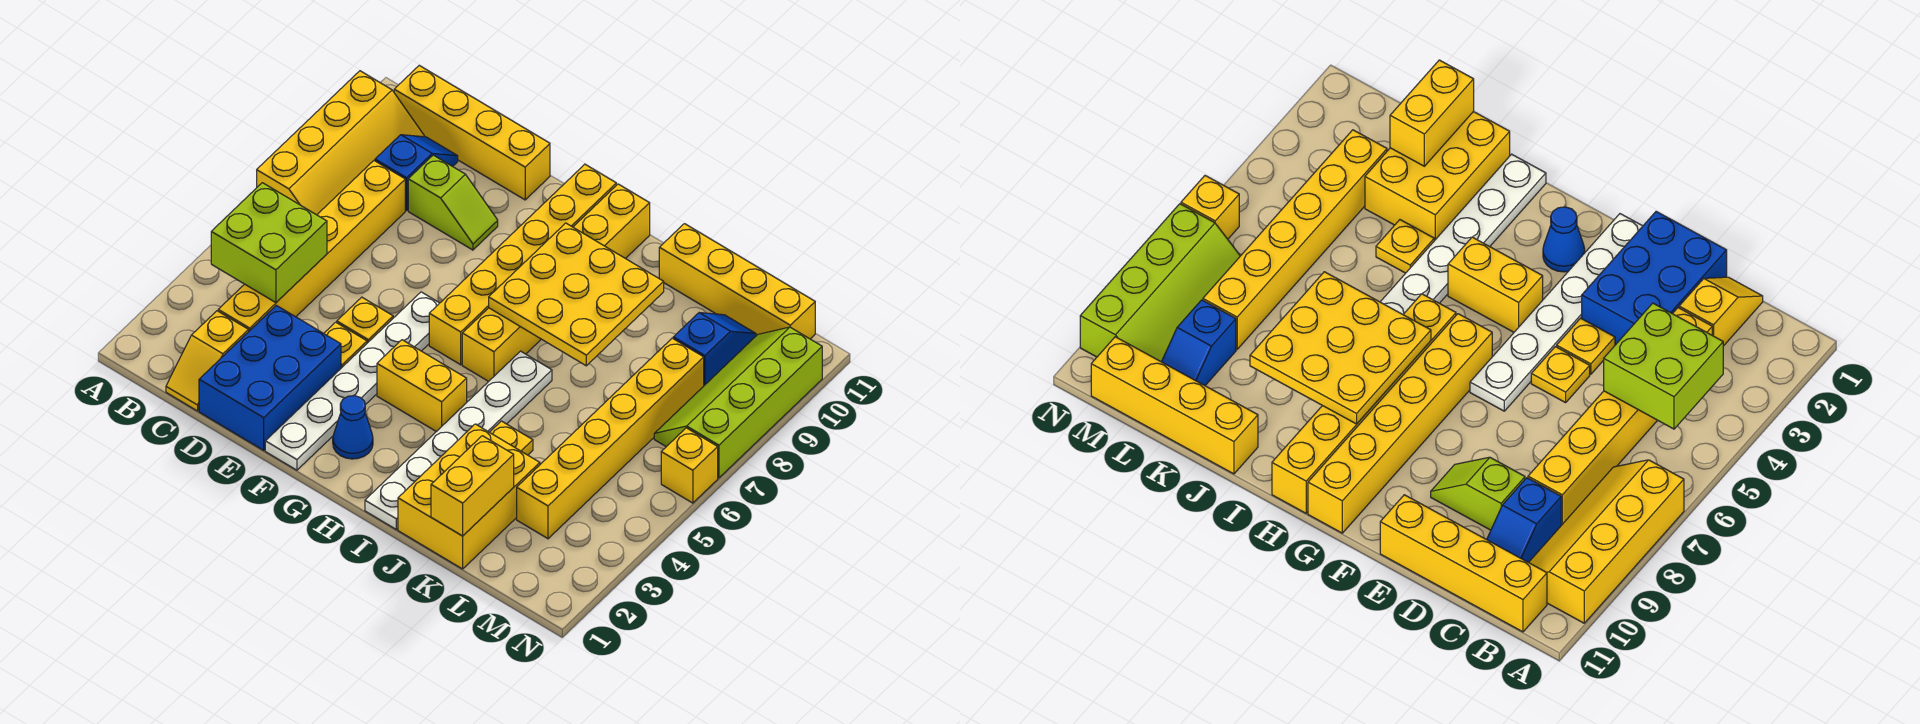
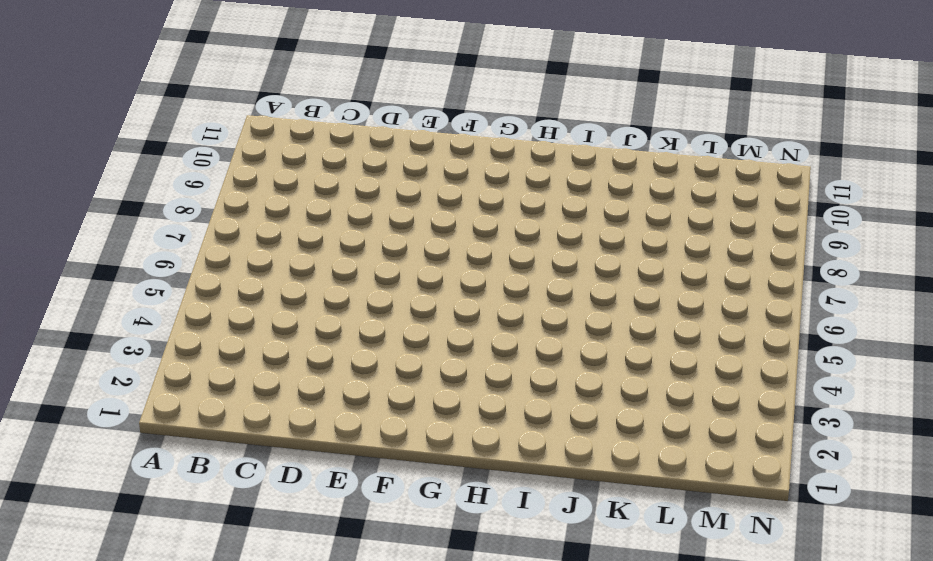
none -> yellow slope A7:B10 level 1 top A
none -> yellow brick B11:E11 level 1
none -> yellow slope C1:C2 level 1 top 2

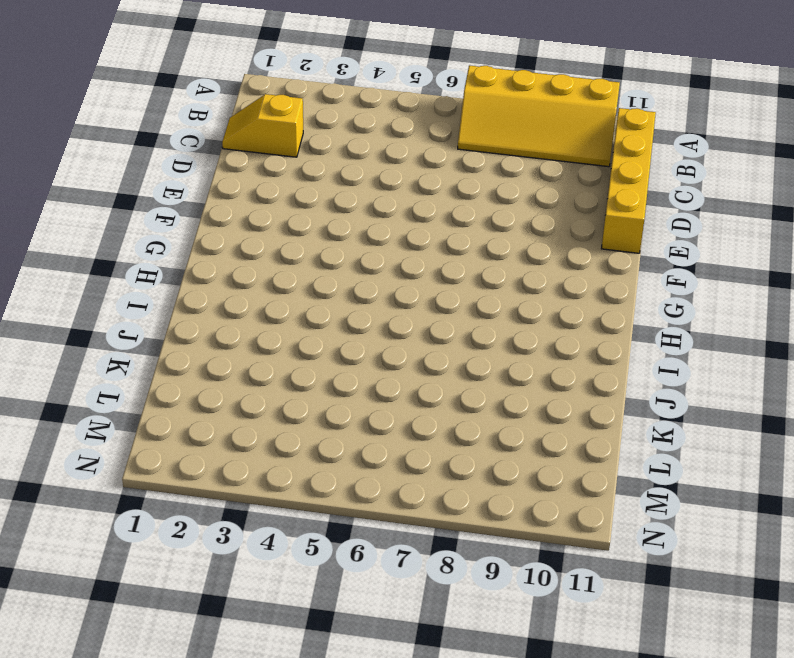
none -> yellow brick C3:C8 level 1
none -> blue slope C9:C10 level 1 top 9
none -> blue brick D1:E3 level 1

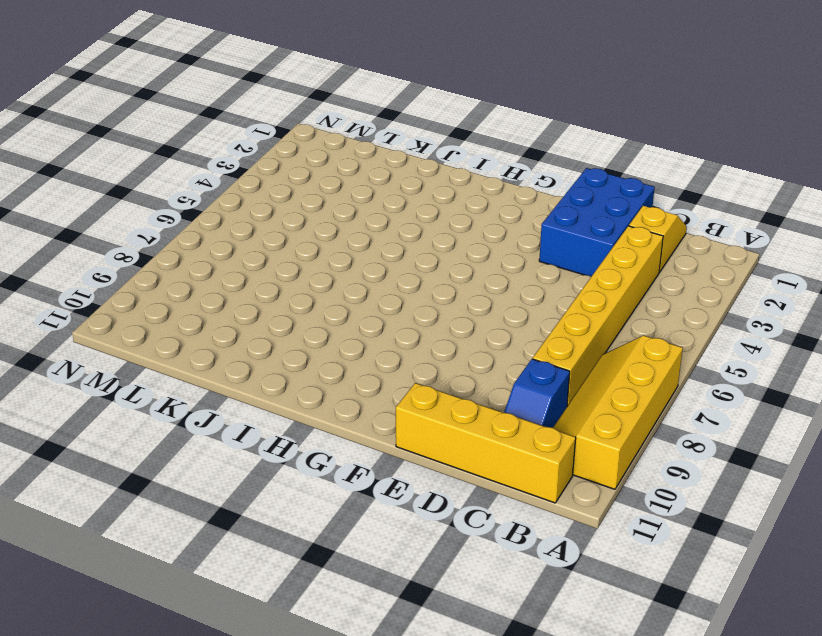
none -> lime slope D9:E9 level 1 top D
none -> yellow plate E4 level 1
none -> yellow plate E5 level 1

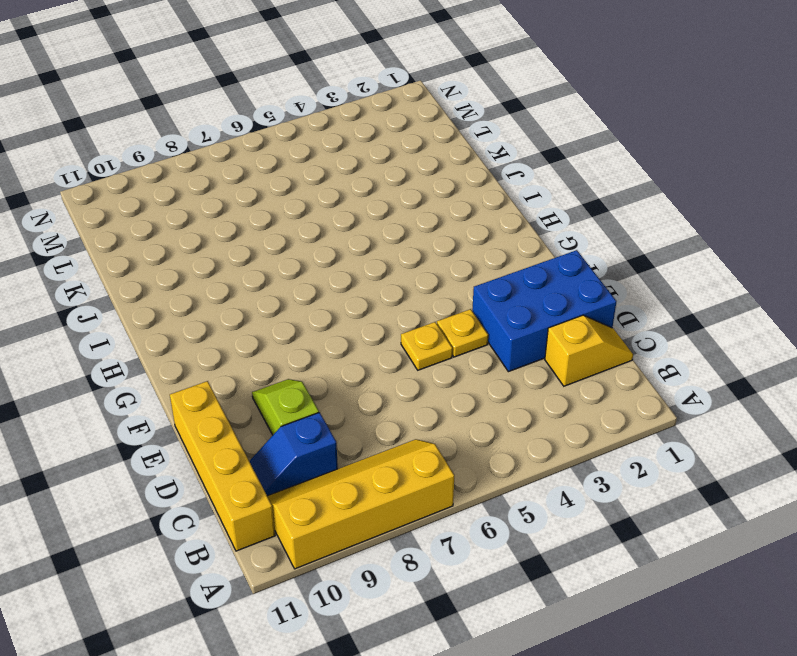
none -> yellow brick C3:C8 level 1
none -> white plate F1:F6 level 1
none -> blue cone G2 level 1

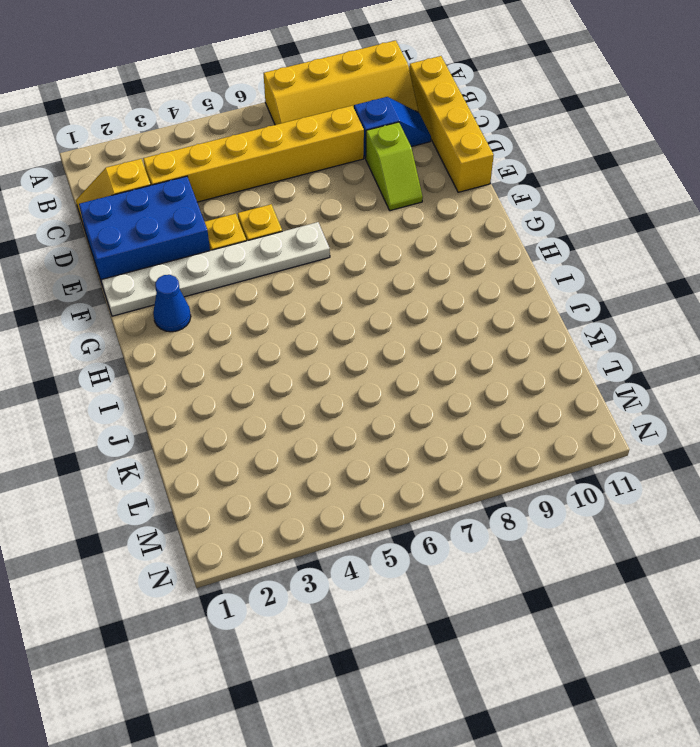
none -> yellow brick G4:H4 level 1
none -> yellow brick G6:G11 level 1
none -> yellow brick H6:H11 level 1

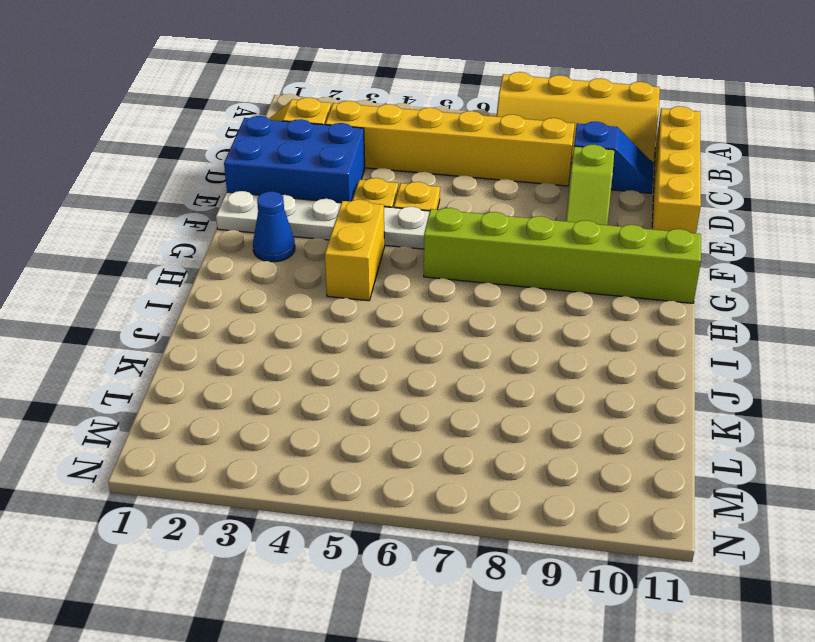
lime brick G6:G11 level 1 -> yellow brick G6:G11 level 1
none -> yellow brick H6:H11 level 1
none -> white plate I1:I6 level 1
none -> yellow brick J1:K3 level 1

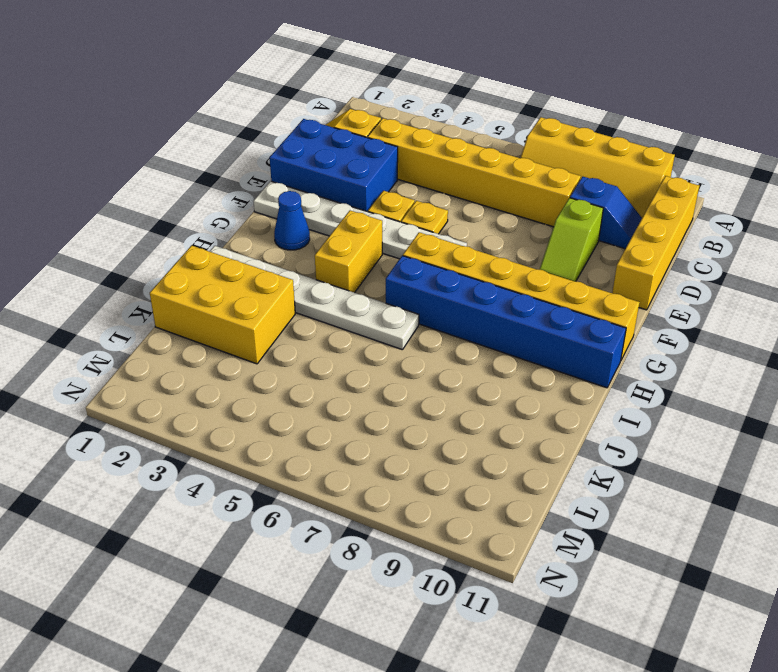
blue brick H6:H11 level 1 -> yellow brick H6:H11 level 1
none -> yellow plate J4 level 1
none -> yellow brick J11:M11 level 1
none -> yellow brick L3:L8 level 1

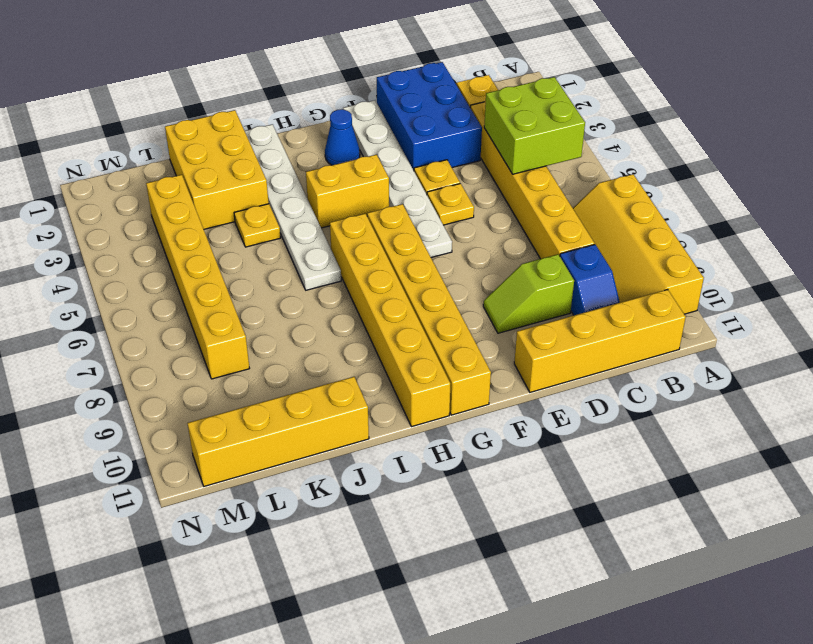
none -> blue slope L9:L10 level 1 top 9
none -> lime slope M7:N10 level 1 top N
none -> yellow brick N6 level 1

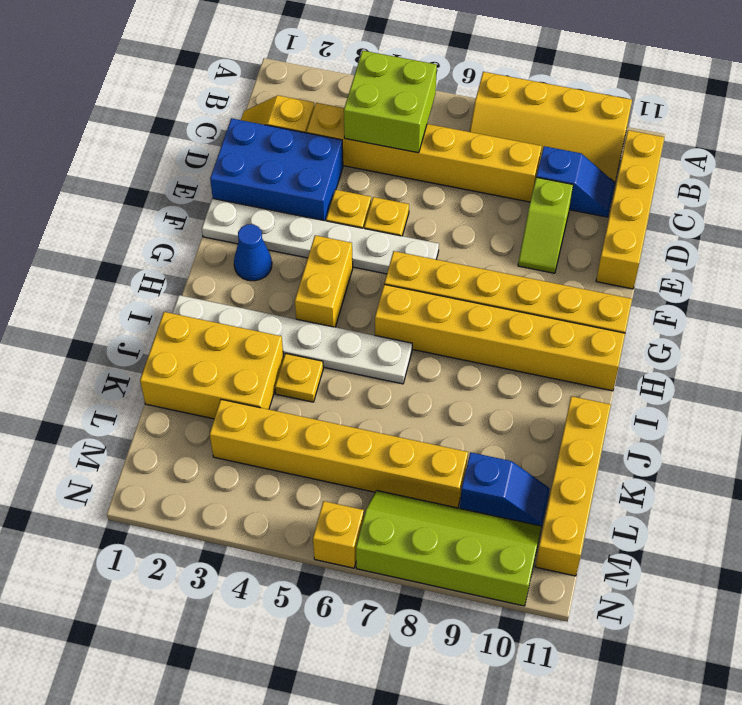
none -> yellow plate H7:J9 level 2
none -> yellow brick K1:K2 level 2

